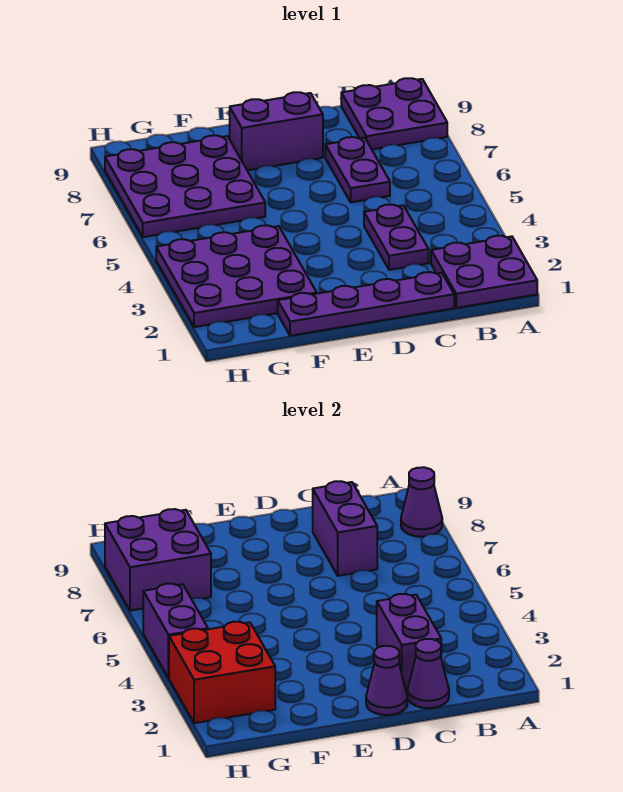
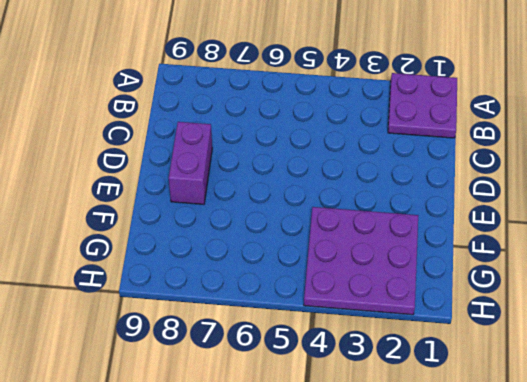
none -> purple plate A8:B9 level 1
none -> purple plate C1:F1 level 1
none -> purple plate C3:C4 level 1

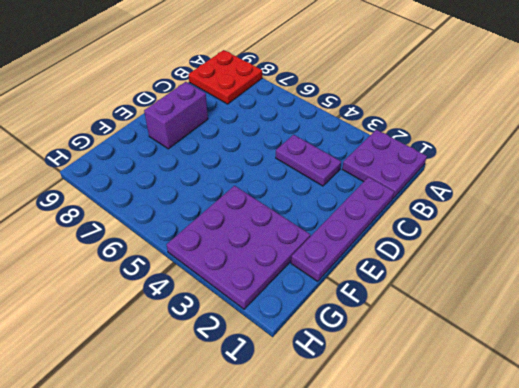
red plate A8:B9 level 1 -> purple plate A8:B9 level 1
none -> purple plate C6:C7 level 1
none -> purple plate F6:H8 level 1
none -> purple cone A8 level 2

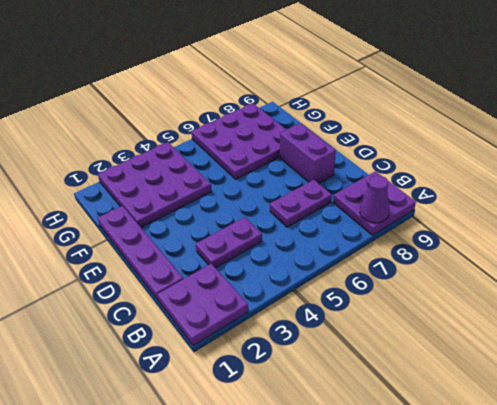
none -> purple cone C1 level 2
none -> purple brick C2:C3 level 2
none -> purple brick C7:C8 level 2

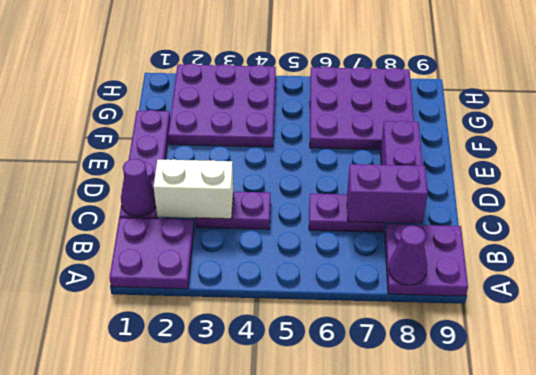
white brick C2:C3 level 2 -> purple brick C2:C3 level 2
none -> purple cone D1 level 2
none -> red brick G2:H3 level 2
none -> purple brick G7:H8 level 2

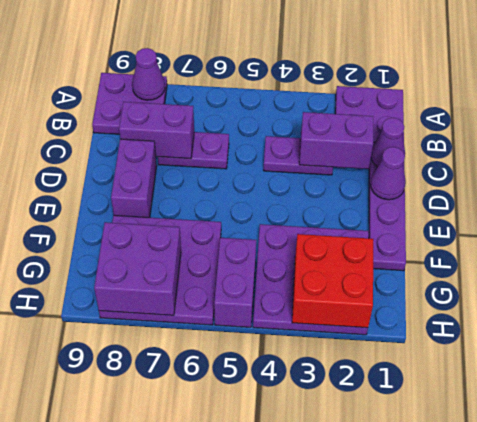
purple brick G5:H5 level 1 -> purple brick H4:H5 level 2

